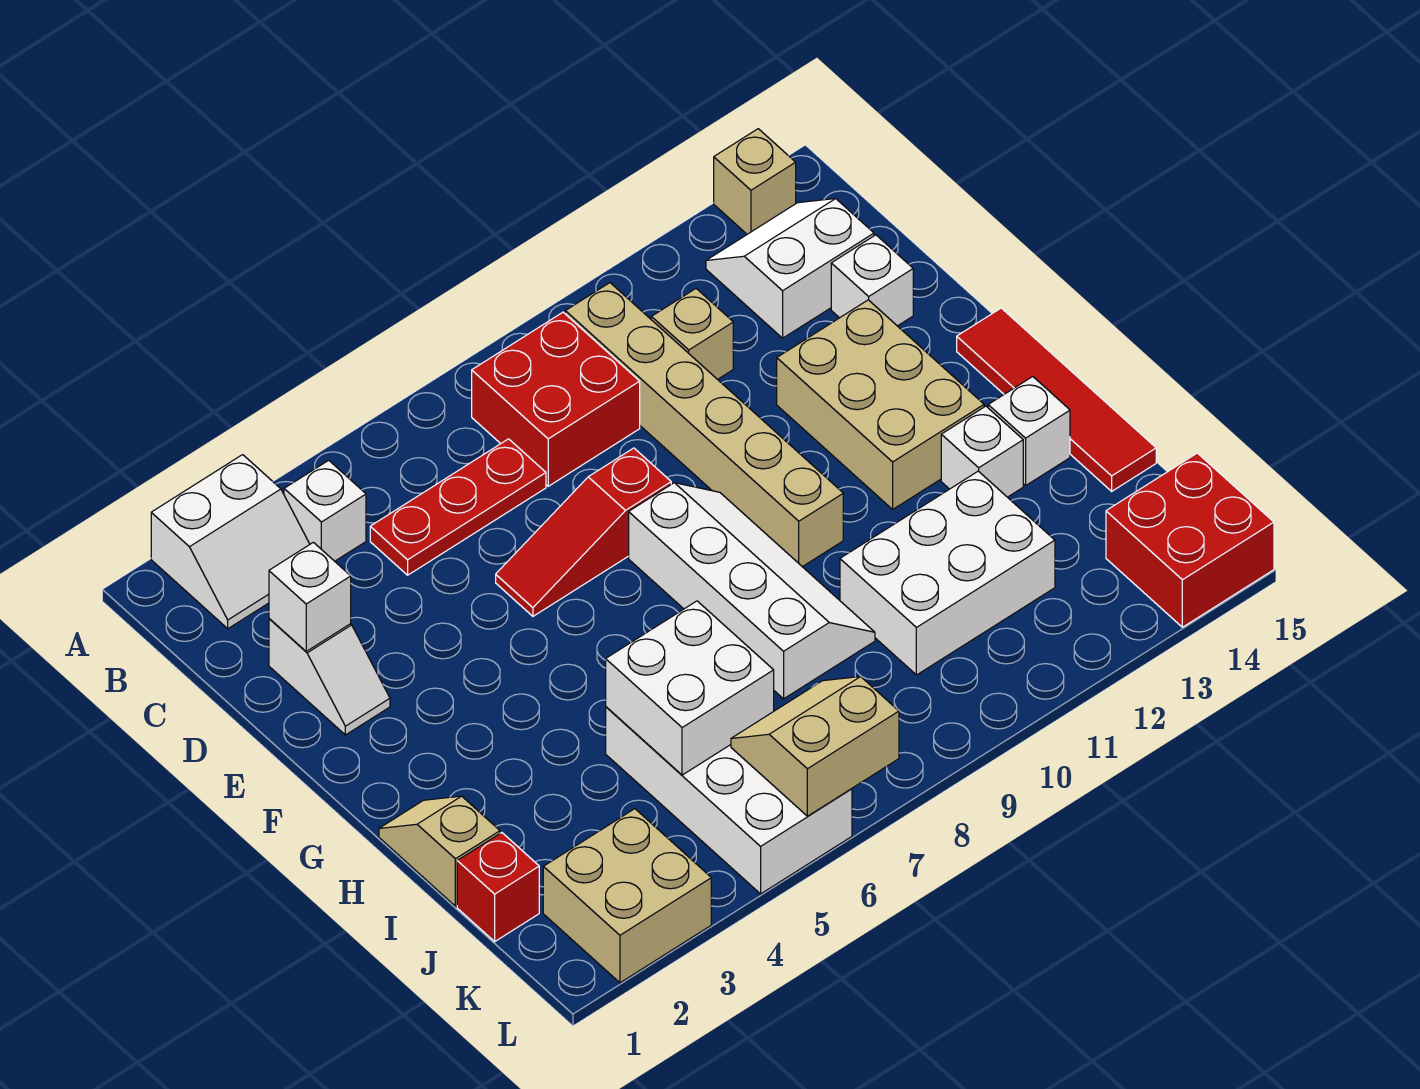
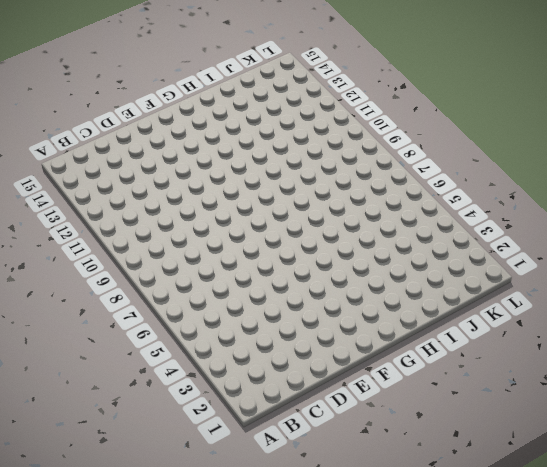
none -> white slope A2:B3 level 1 top A
none -> tan brick A14 level 1
none -> white brick B4 level 1

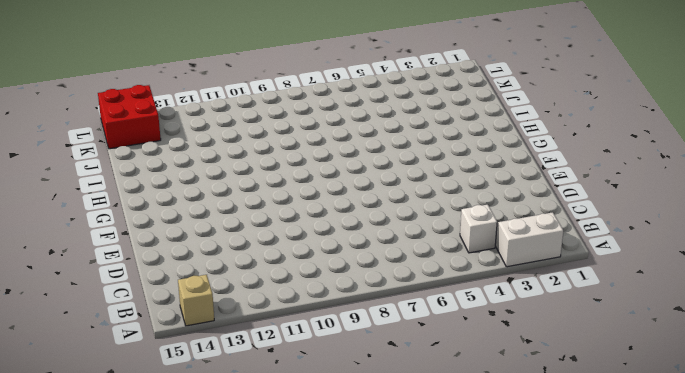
none -> red brick B8:C9 level 1
none -> tan brick B10:G10 level 1
none -> white slope B13:C14 level 1 top C

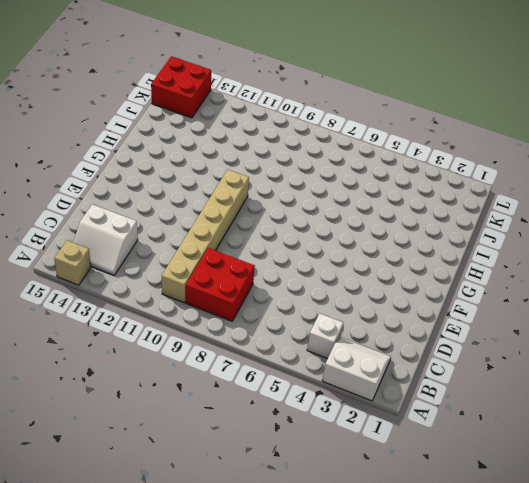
none -> red plate C5:C7 level 1
none -> tan brick C11 level 1
none -> white slope D2:E2 level 1 top D

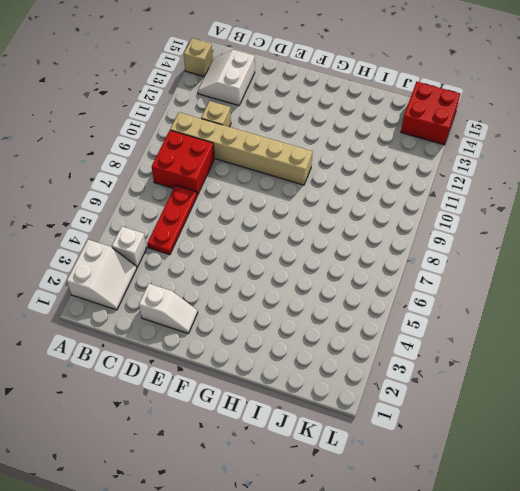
none -> white brick D14 level 1
none -> red slope E6:E8 level 1 top 8
none -> tan brick E12:G13 level 1

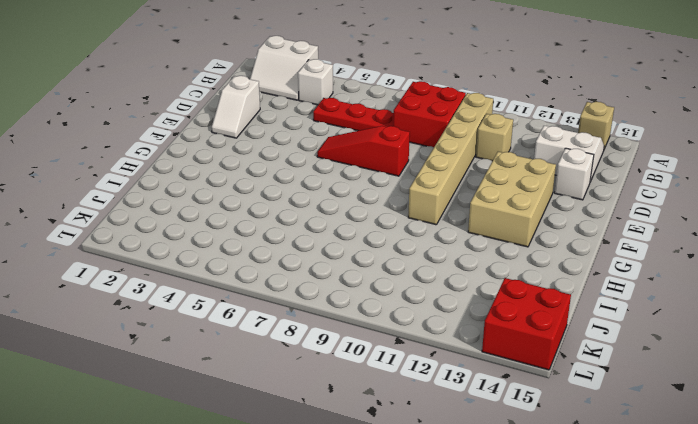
none -> white slope F8:I9 level 1 top 8
none -> red tile F15:I15 level 1
none -> tan slope H1:I1 level 1 top I

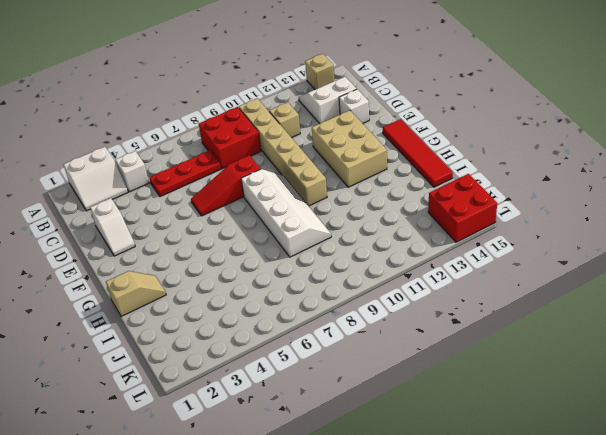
tan slope H1:H2 level 1 top 1 -> tan slope H1:I1 level 1 top I
none -> white brick H13 level 1
none -> white brick H14 level 1
none -> white brick I5:L6 level 1

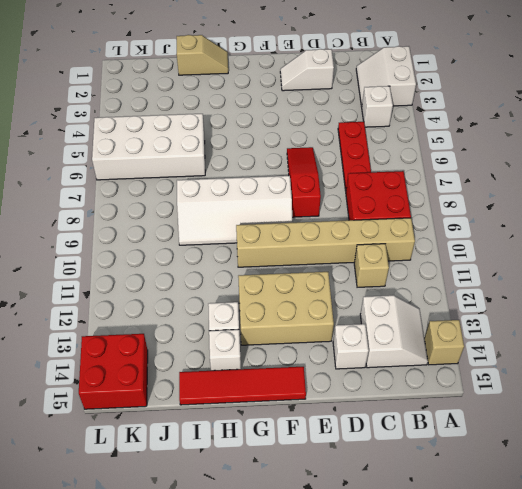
none -> white brick I10:J12 level 1
none -> red brick J1 level 1
none -> tan brick K2:L3 level 1

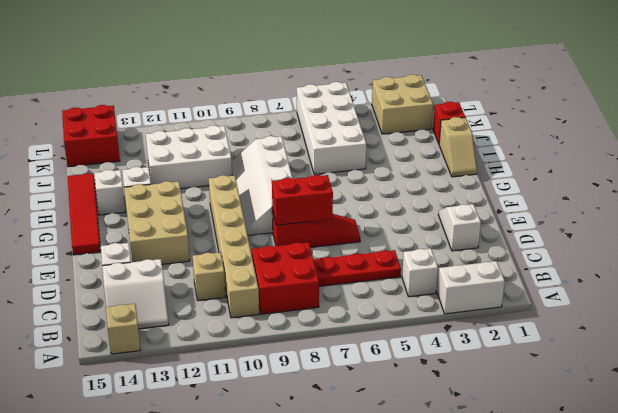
red brick E7:E8 level 2 -> none
none -> white brick D2 level 2
none -> white brick I5:J6 level 2
none -> tan slope K6:L7 level 2 top L

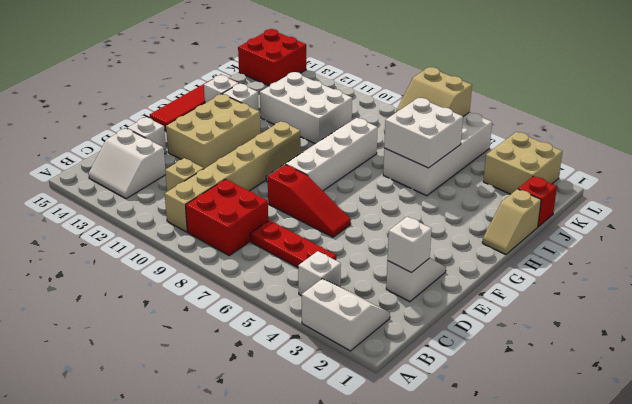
none -> tan brick A14 level 1

